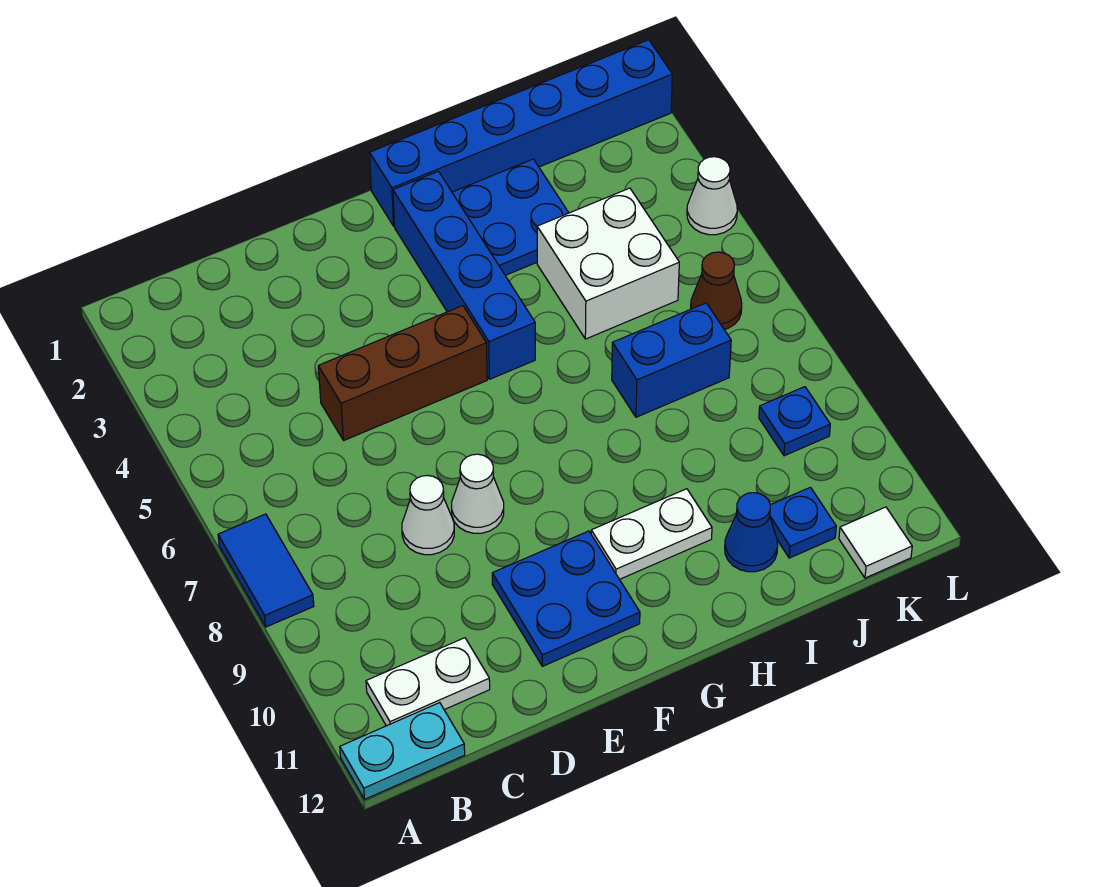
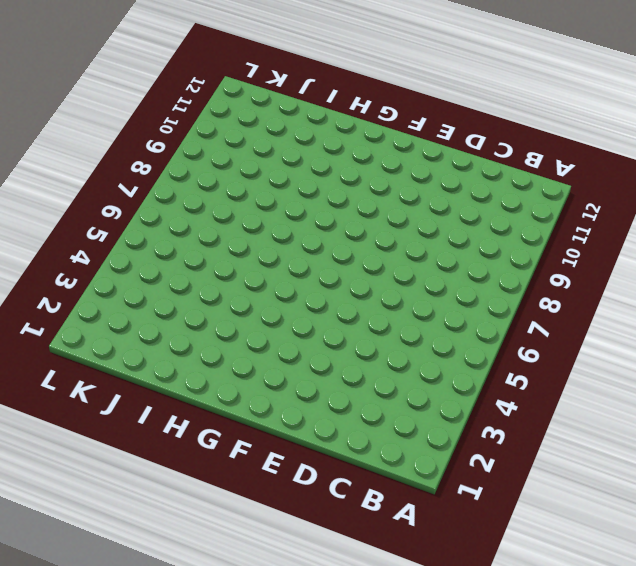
none -> blue tile A7:A8 level 1
none -> cyan plate A12:B12 level 1
none -> white plate B11:C11 level 1

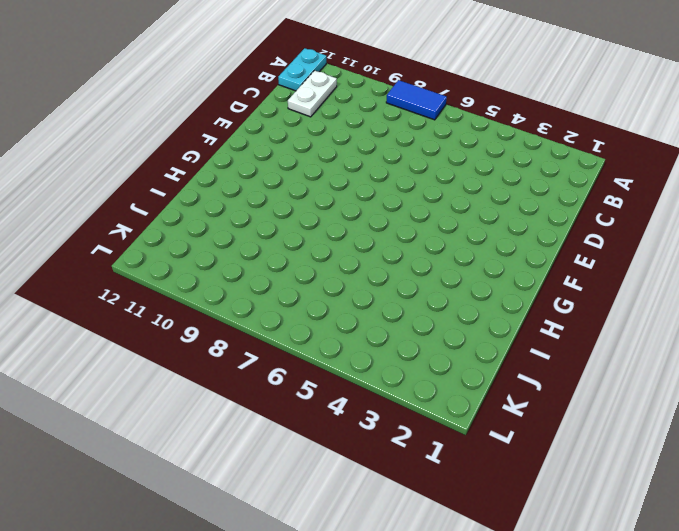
none -> brown brick D5:F5 level 1
none -> white cone D8 level 1
none -> white cone E8 level 1

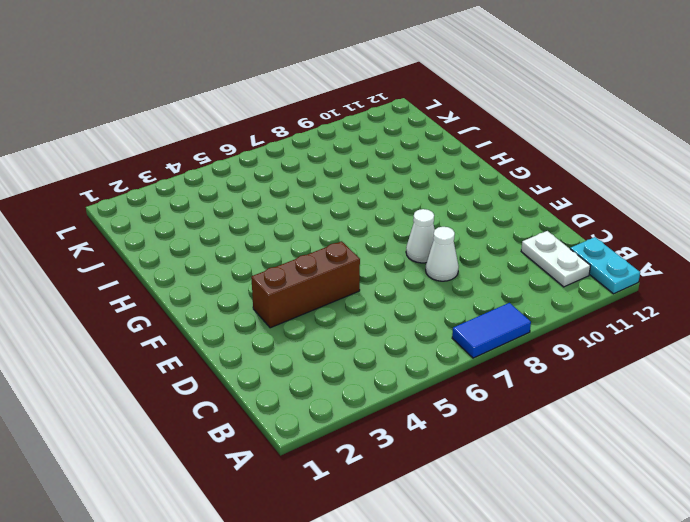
brown brick E3:E5 level 1 -> brown brick D5:F5 level 1
none -> blue plate E10:F11 level 1
none -> blue brick G1:L1 level 1
none -> blue brick G2:G5 level 1

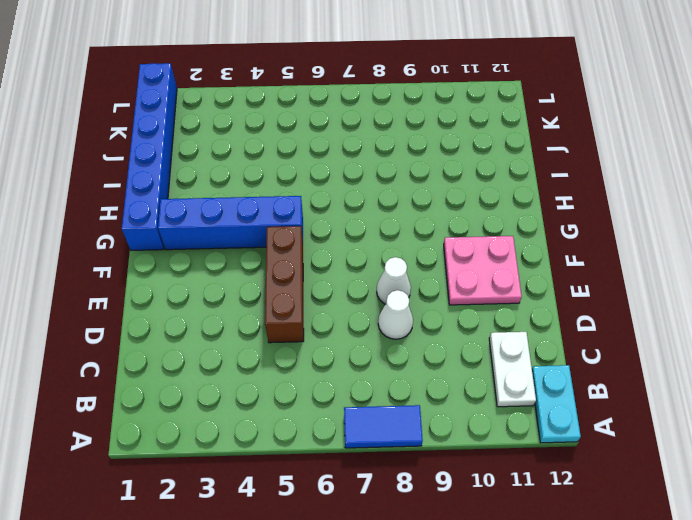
pink plate E10:F11 level 1 -> blue plate E10:F11 level 1
none -> white plate G10:H10 level 1
none -> blue plate H2:I3 level 1
none -> white brick I4:J5 level 1

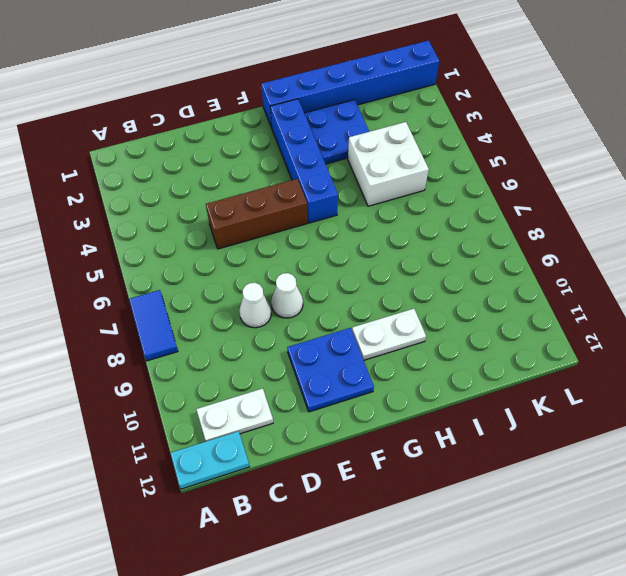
none -> blue brick I7:J7 level 1
none -> blue cone I11 level 1
none -> blue plate J11 level 1

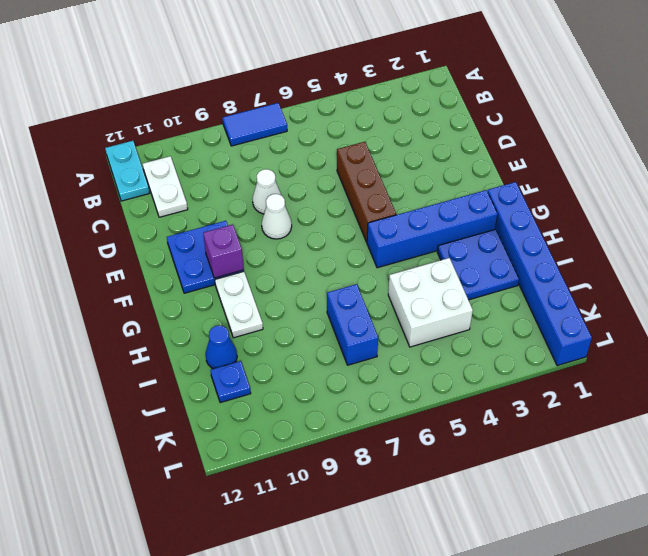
purple brick F10 level 2 -> none
none -> brown cone K6 level 1
none -> blue plate K9 level 1
none -> white tile K12 level 1

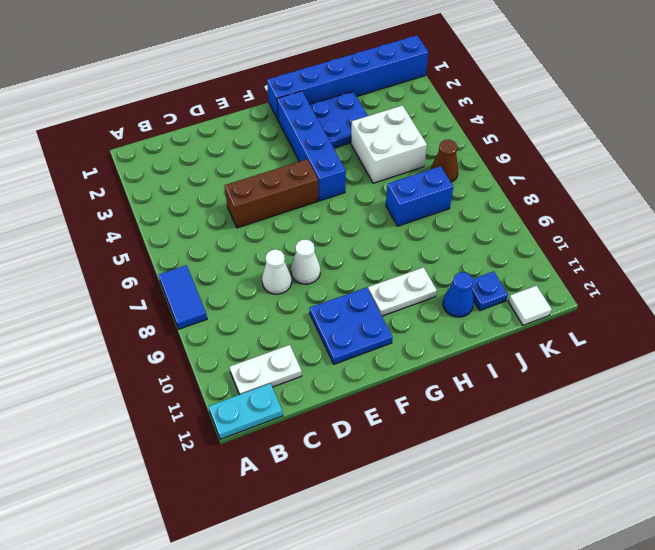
none -> blue plate K9 level 1
none -> white cone L4 level 1

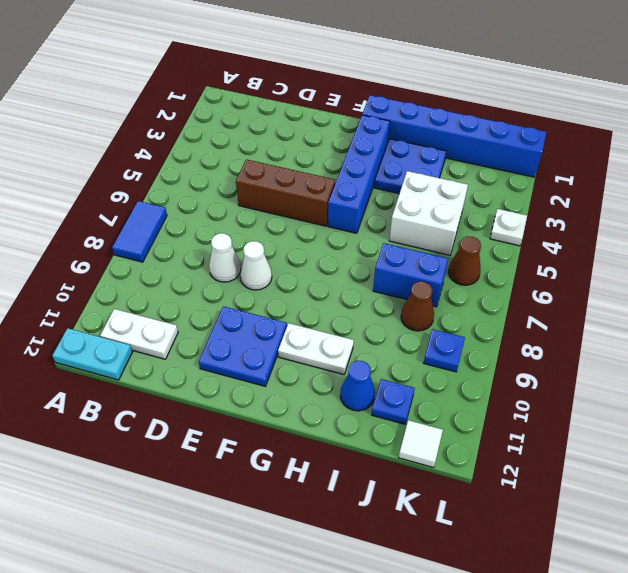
brown cone J8 level 1 -> none
white plate L4 level 1 -> white cone L4 level 1

